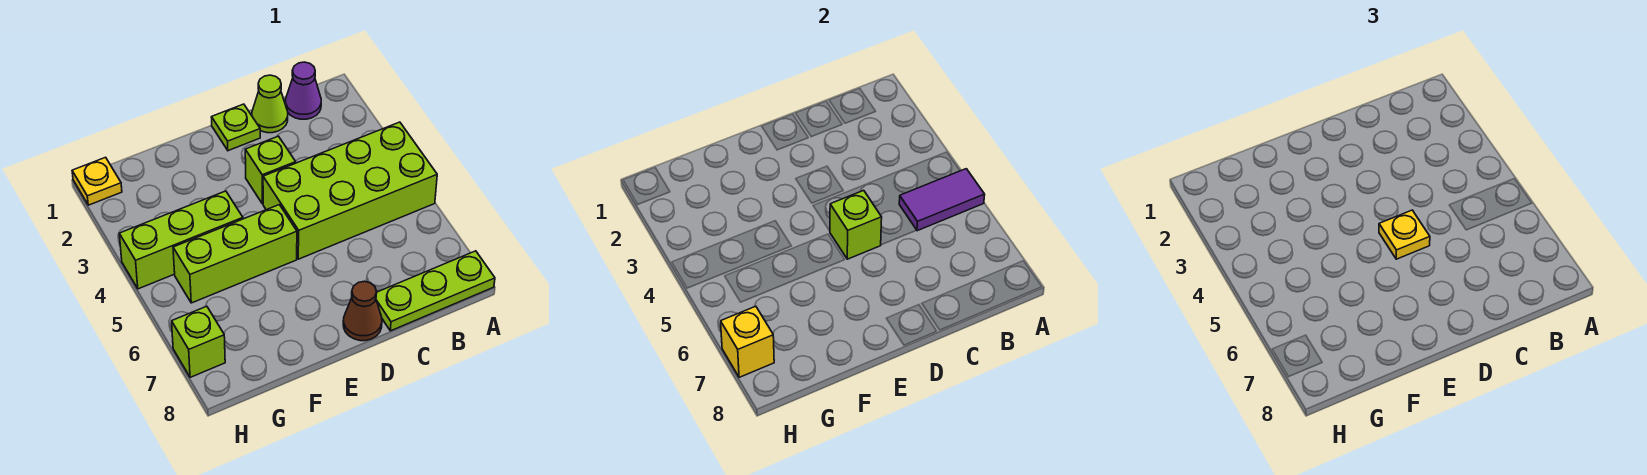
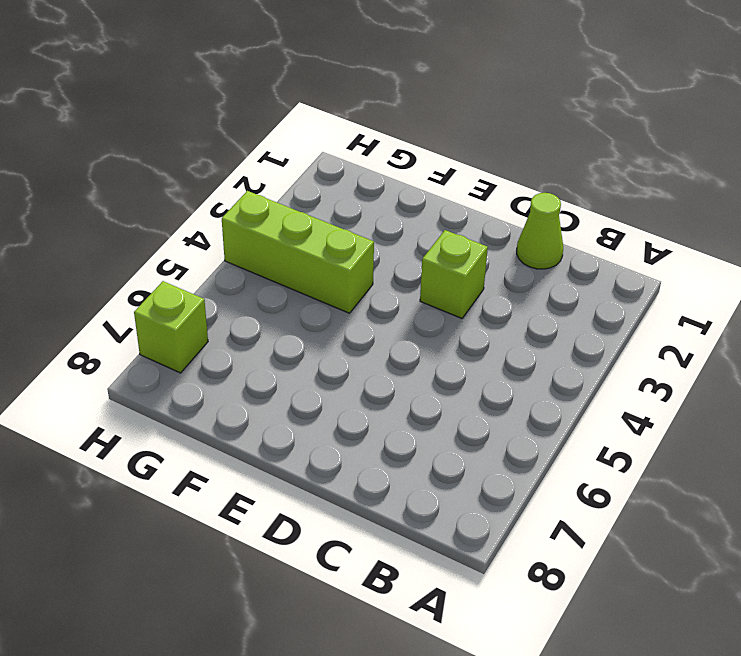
none -> lime brick A4:D5 level 1
none -> lime plate A8:C8 level 1
none -> purple cone B1 level 1

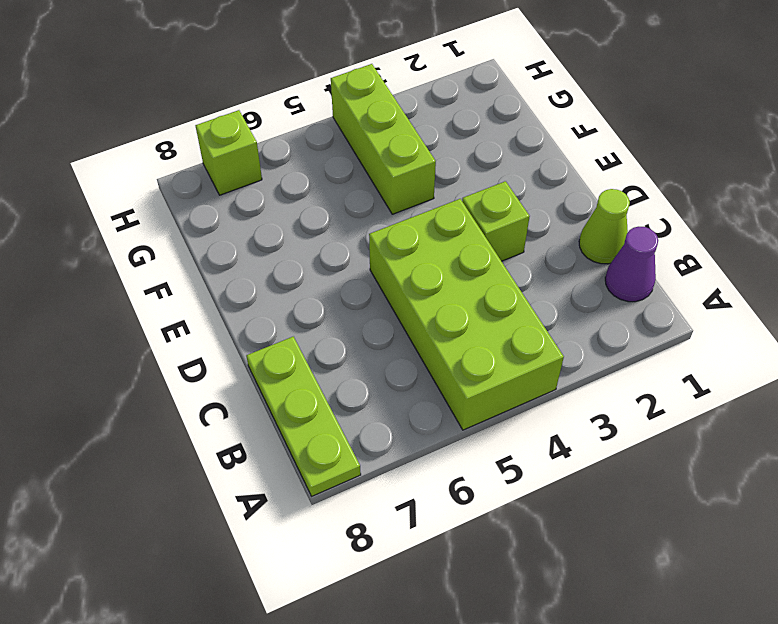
none -> lime plate D1 level 1
none -> brown cone D8 level 1
none -> lime brick E5:G5 level 1

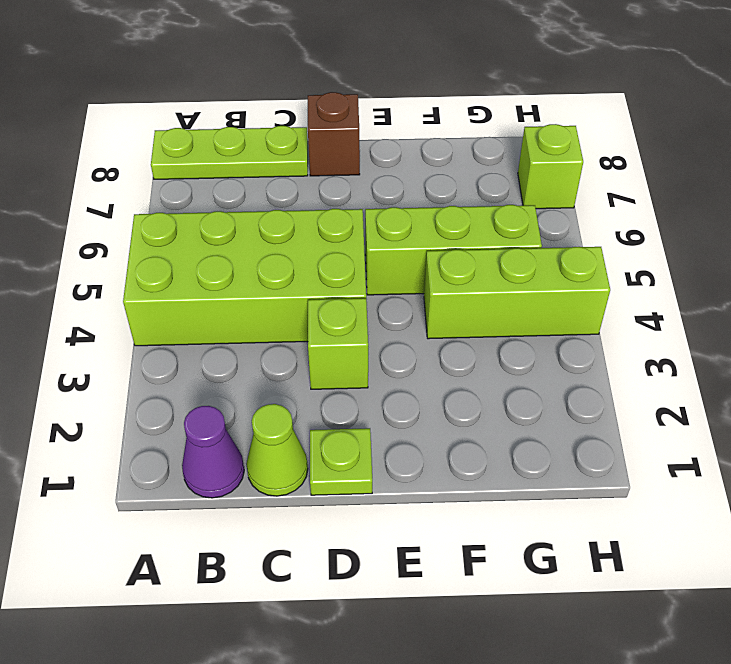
brown brick D8 level 1 -> brown cone D8 level 1
none -> yellow plate H1 level 1
none -> purple tile A5:B5 level 2
none -> lime brick D5 level 2

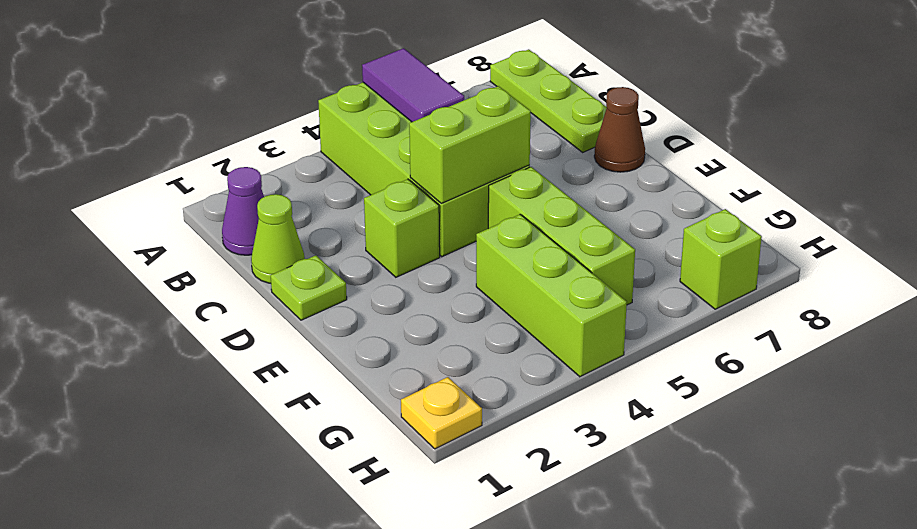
lime brick D4:D5 level 2 -> lime brick D5 level 2
none -> yellow brick H7 level 2
none -> yellow plate D5 level 3

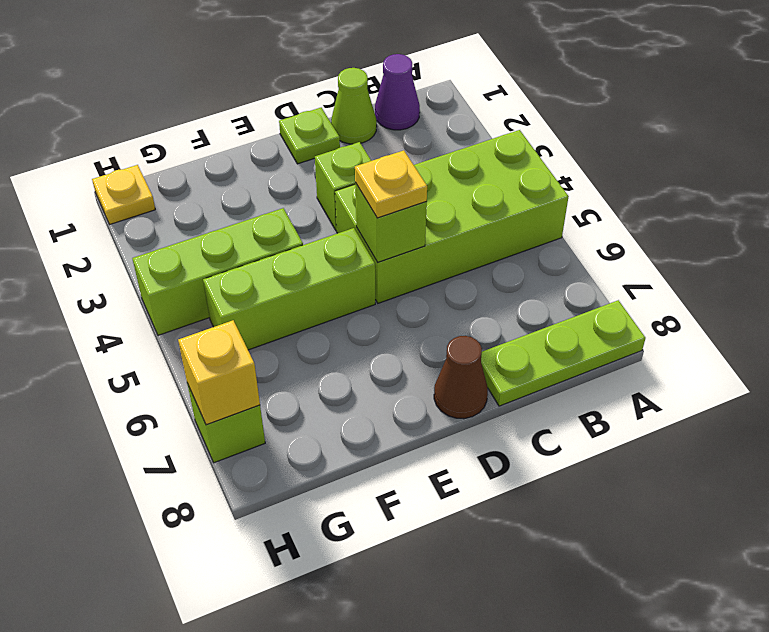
none -> purple tile A5:B5 level 2

